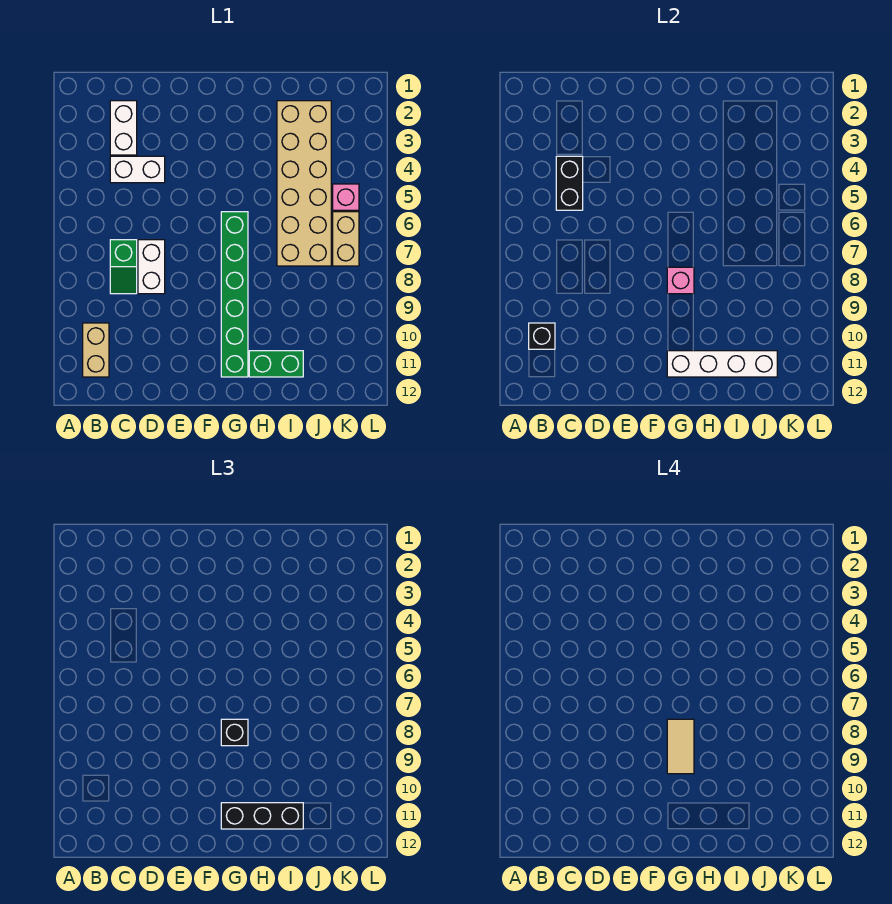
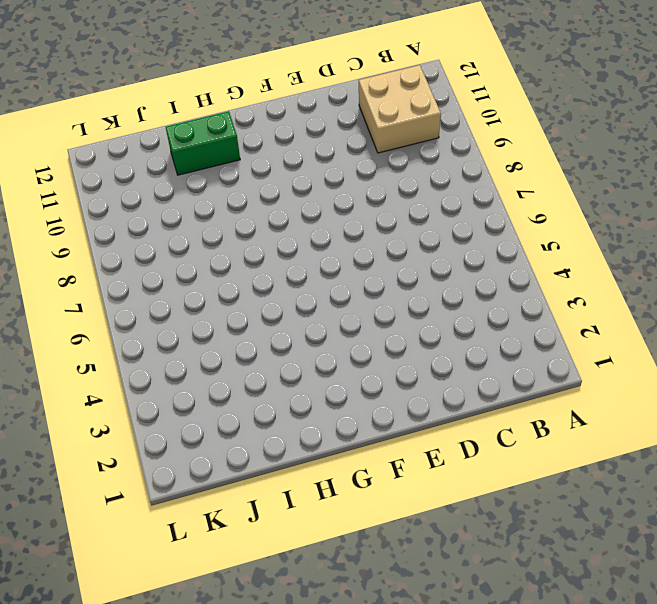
tan brick B10:C11 level 1 -> tan brick B10:B11 level 1
none -> white brick C2:C3 level 1
none -> white brick C4:D4 level 1
none -> green slope C7:C8 level 1 top 7

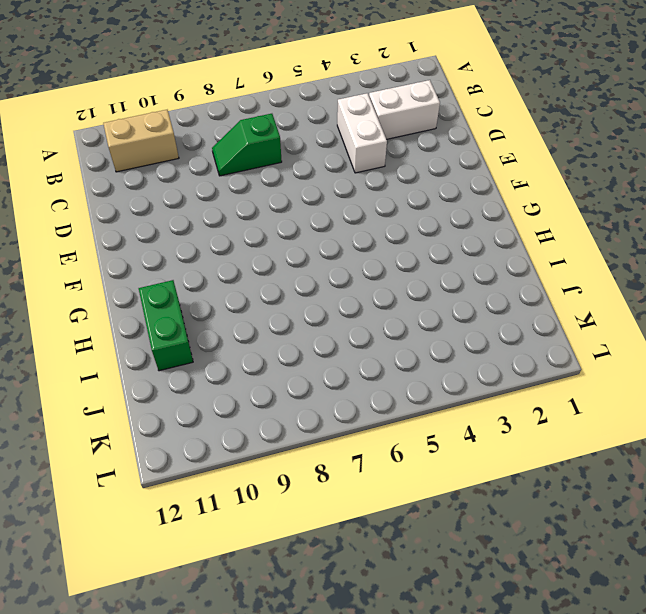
none -> white brick D7:D8 level 1
none -> green brick G6:G11 level 1
none -> tan brick I2:J7 level 1

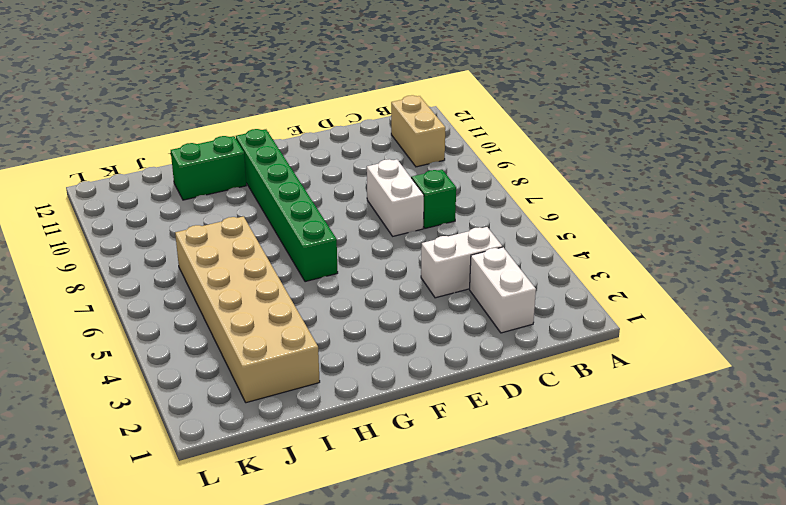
none -> pink brick K5 level 1
none -> tan brick K6:K7 level 1
none -> black brick B10 level 2

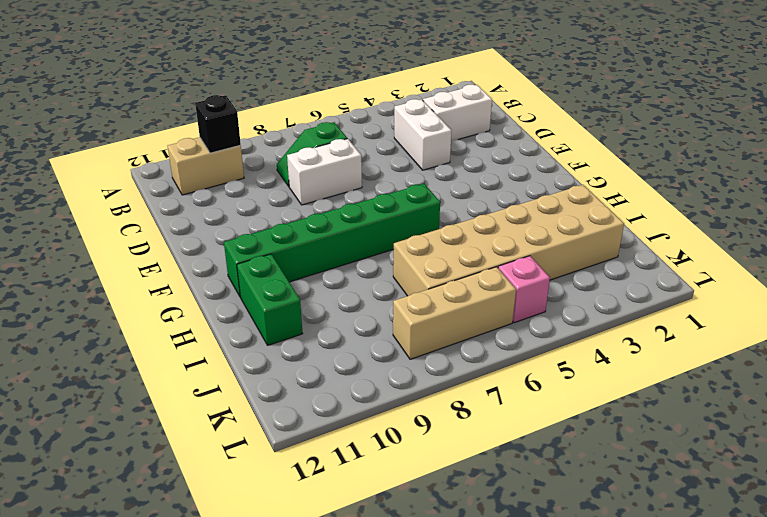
tan brick K6:K8 level 1 -> tan brick K6:K7 level 1
none -> black brick C4:C5 level 2
none -> pink brick G8 level 2
none -> white brick G11:J11 level 2

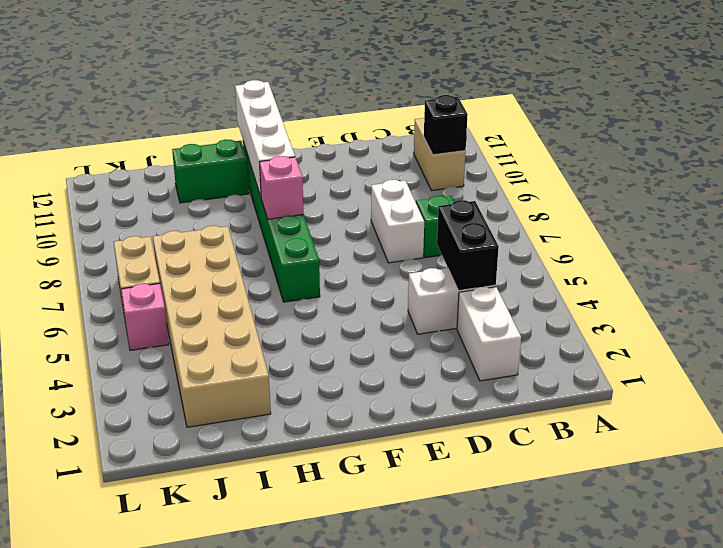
white brick G9:G12 level 2 -> white brick G11:J11 level 2
none -> black brick G8 level 3
none -> black brick G11:I11 level 3
none -> tan tile G8:G9 level 4

